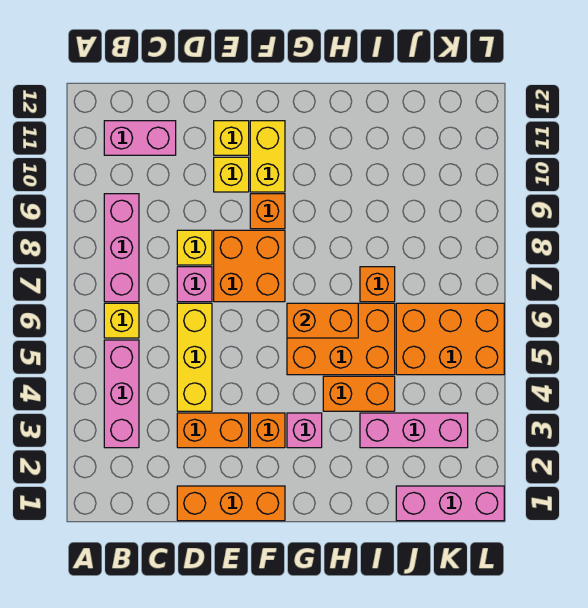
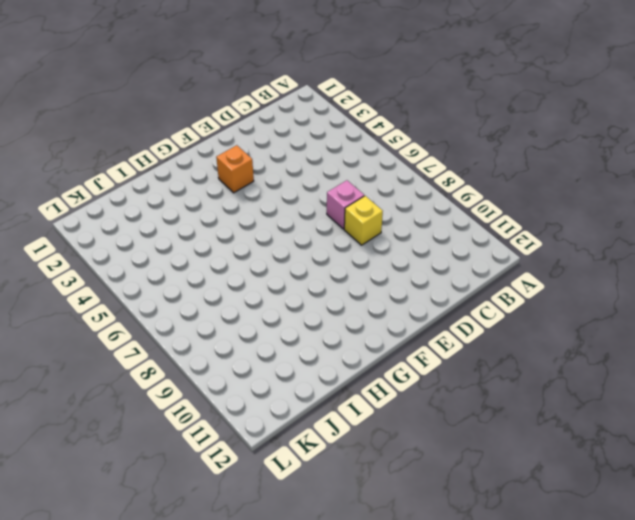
none -> pink brick B3:B5 level 1
none -> yellow brick B6 level 1
none -> pink brick B7:B9 level 1

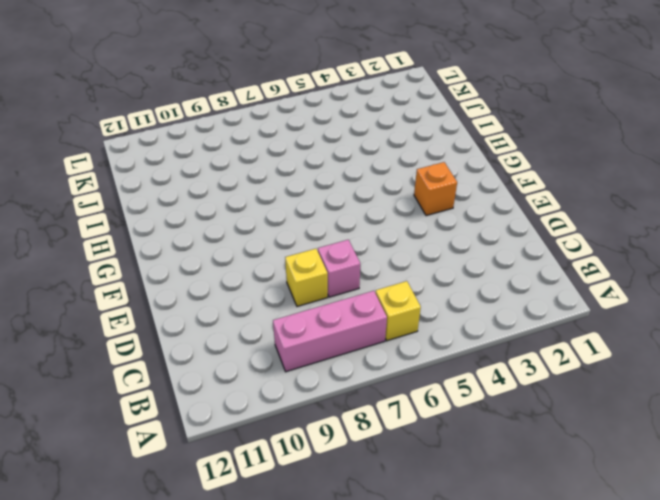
none -> pink brick B3:B5 level 1
none -> pink brick B11:C11 level 1
none -> orange brick D1:F1 level 1

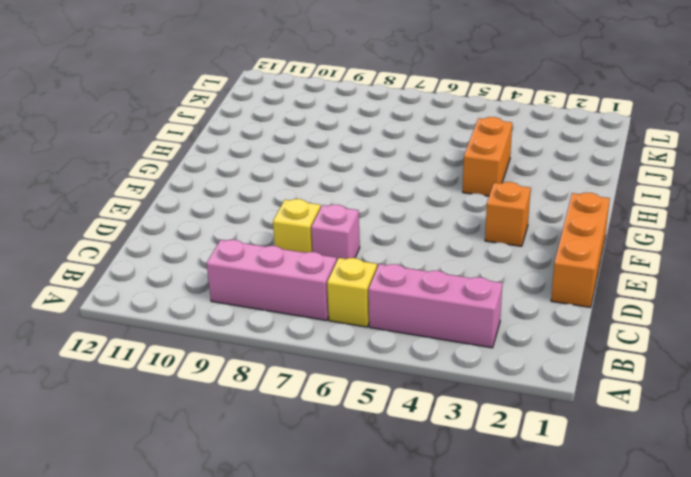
none -> pink brick B11:C11 level 1
none -> orange brick D3:E3 level 1
none -> yellow brick D4:D6 level 1

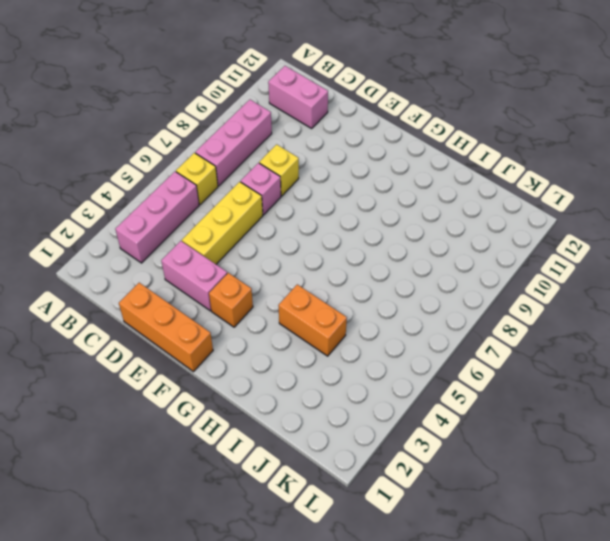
pink brick D3:E3 level 1 -> orange brick D3:E3 level 1
none -> orange brick E7:F8 level 1
none -> yellow brick E10 level 1
none -> yellow brick E11 level 1

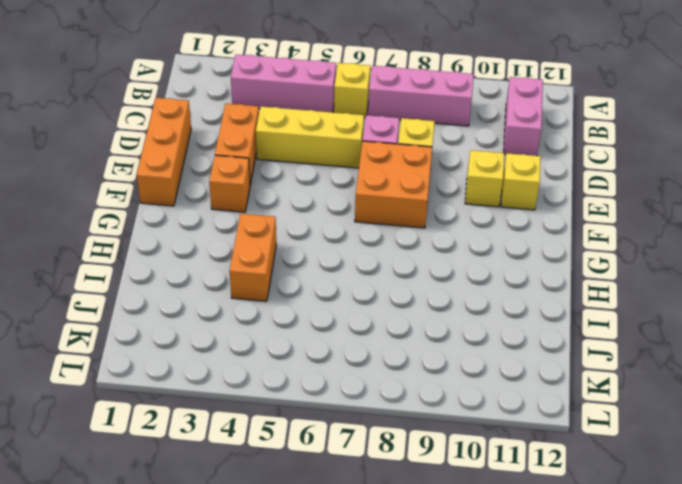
none -> orange brick F9 level 1
none -> yellow brick F10:F11 level 1
none -> pink brick G3 level 1

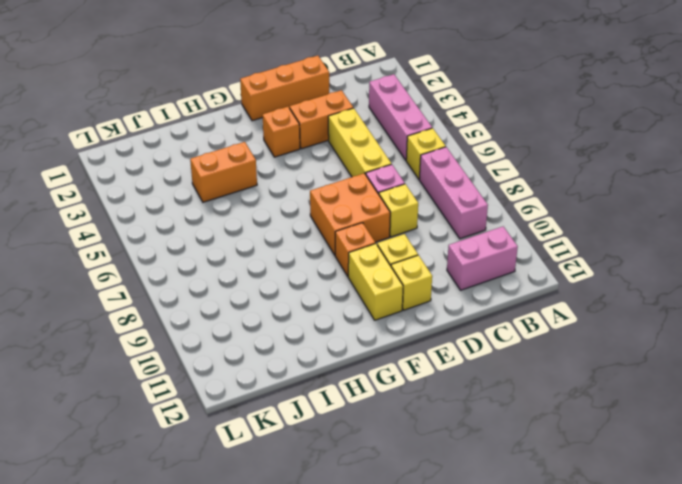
none -> pink brick G3 level 1
none -> orange brick G5:I6 level 1
none -> pink brick I3:K3 level 1

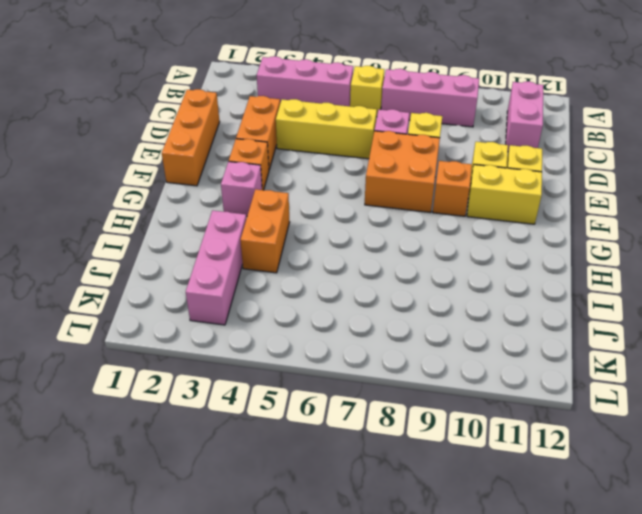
none -> orange brick G5:I6 level 1
none -> orange brick I7 level 1
none -> pink brick J1:L1 level 1

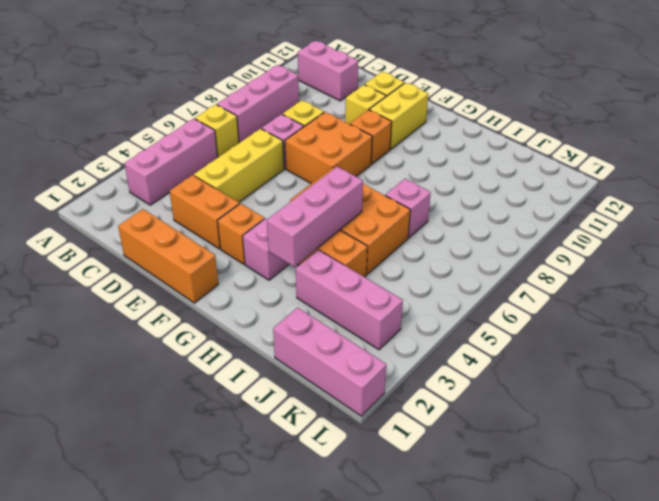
pink brick H3:H5 level 2 -> none
pink brick I7 level 1 -> orange brick I7 level 1
none -> orange brick J5:L6 level 1
none -> orange brick G6:H6 level 2

